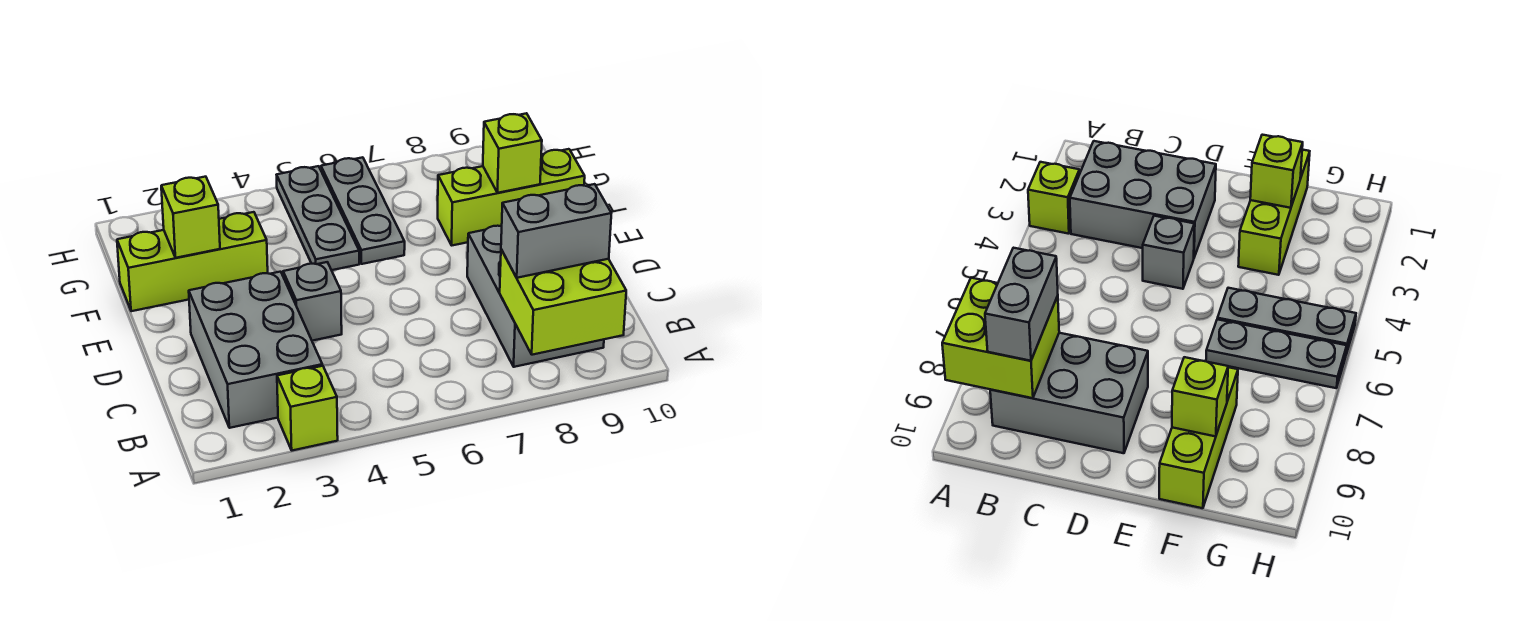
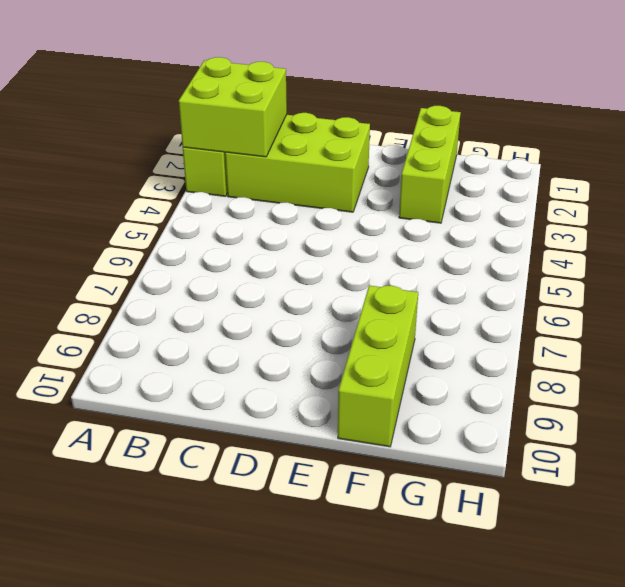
lime brick A2:B3 level 2 -> lime brick A8:B9 level 2
lime brick B2:D3 level 1 -> grey brick B2:D3 level 1
none -> grey brick B8:D9 level 1
none -> grey brick D4 level 1
none -> grey plate F5:H5 level 1

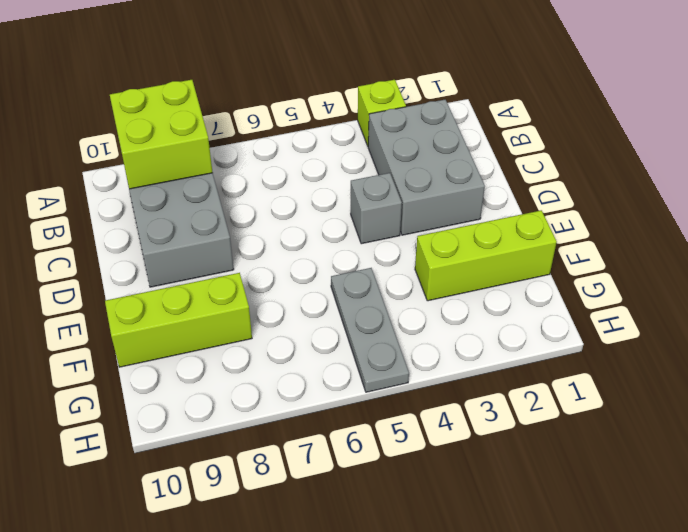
none -> grey plate F6:H6 level 1
none -> lime brick F2 level 2
none -> lime brick F9 level 2

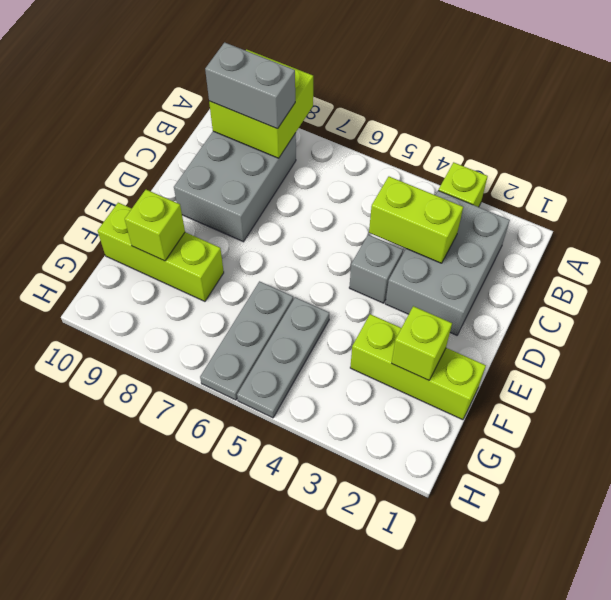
lime brick C3:C4 level 2 -> none

